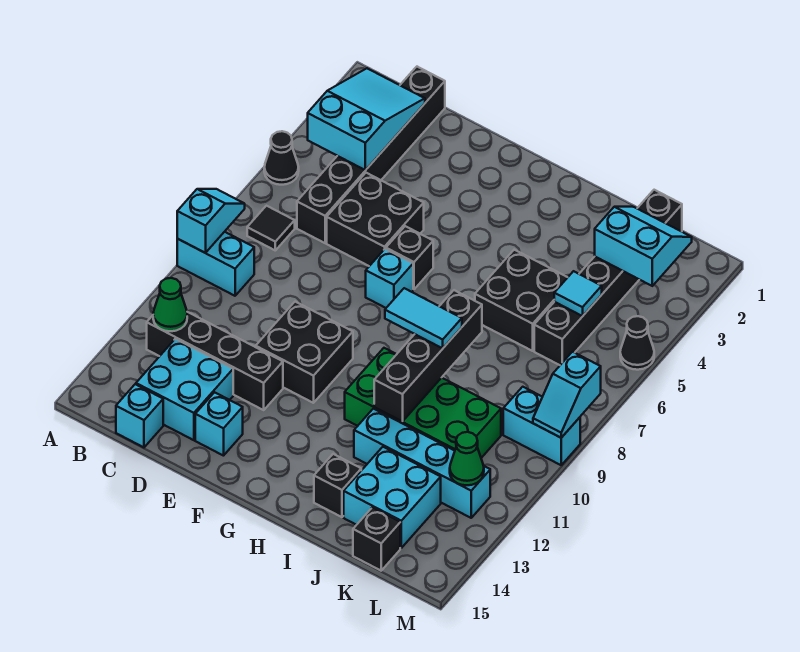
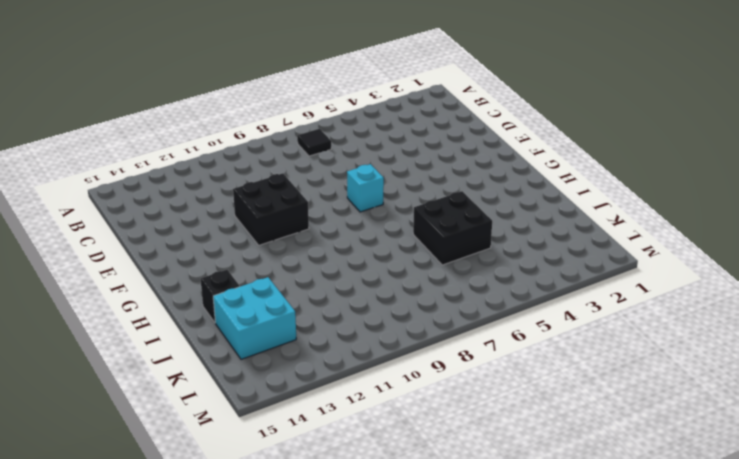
none -> black cone A5 level 1
none -> cyan brick A9:B9 level 1
none -> black brick B12:E12 level 1
none -> black brick C1:C6 level 1

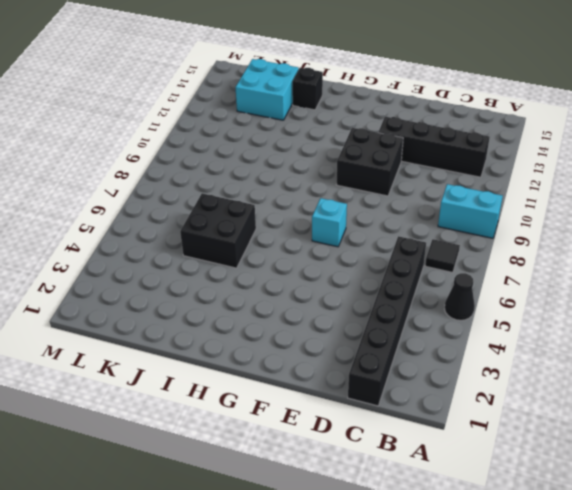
none -> cyan brick C13:D14 level 1
none -> cyan brick C15 level 1
none -> black brick D5:E6 level 1
none -> cyan brick E14 level 1

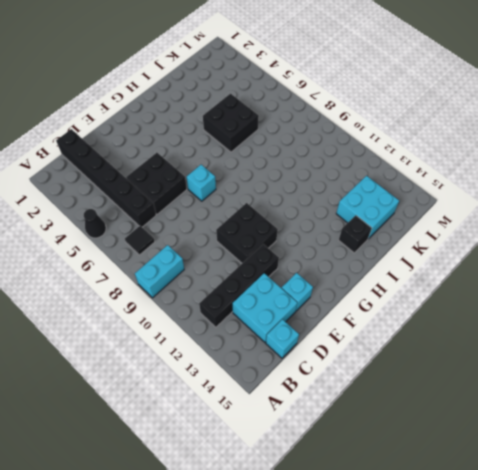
none -> black brick F6 level 1
none -> green brick H10:K11 level 1
none -> cyan brick I12:L12 level 1
none -> black brick K1:K6 level 1

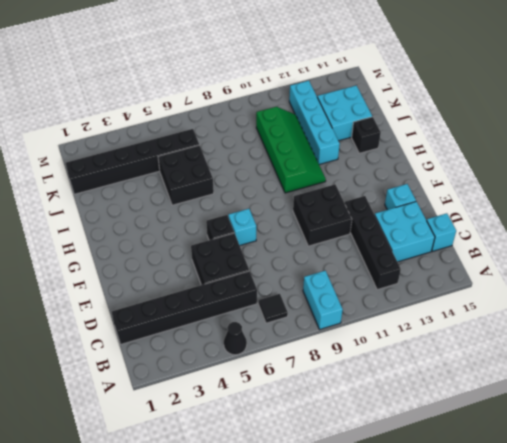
green slope H10:K11 level 1 top 10 -> green brick H10:K11 level 1
none -> black brick K15 level 1
none -> cyan brick L9:M9 level 1
none -> black cone M5 level 1
none -> cyan slope A8:A9 level 2 top 9

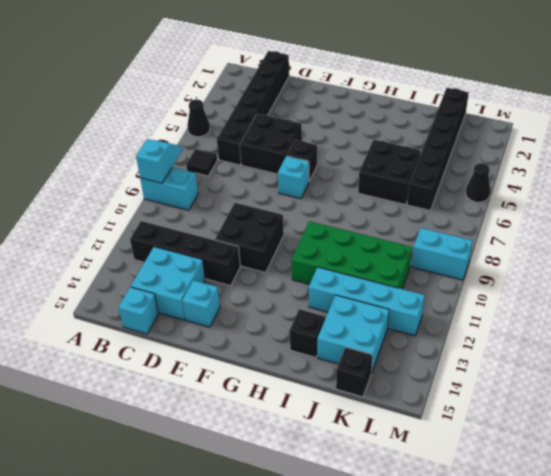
none -> cyan slope B2:C4 level 2 top 4
none -> green cone B12 level 2
none -> black brick I8:I11 level 2
none -> cyan slope K2:L3 level 2 top 3

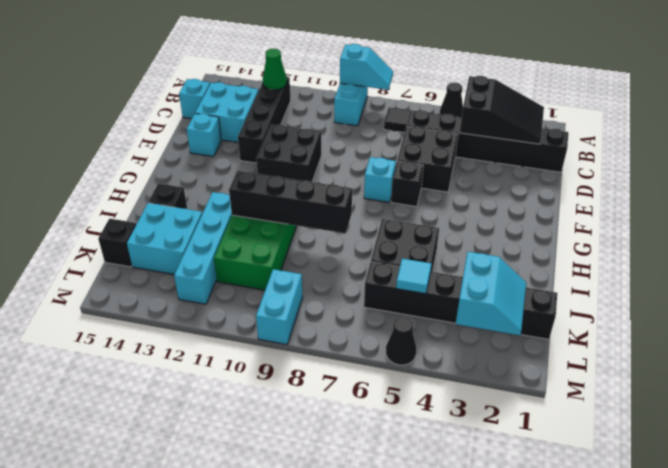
black slope B2:C4 level 2 top 4 -> cyan slope B2:C4 level 2 top 4
none -> green cone L12 level 2
none -> cyan slope M8:M9 level 2 top 8
none -> cyan tile H9:I9 level 3

